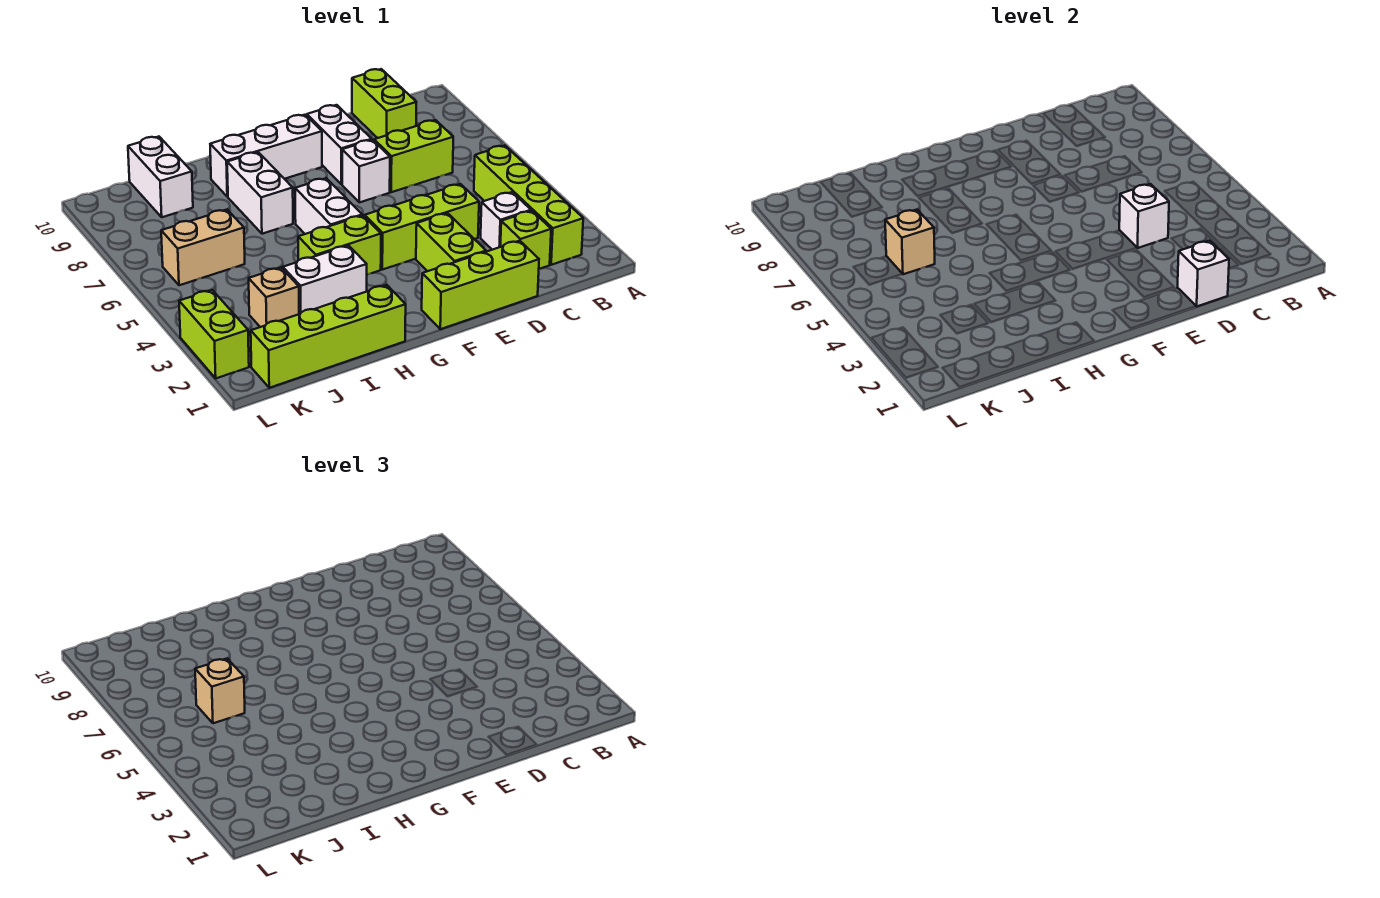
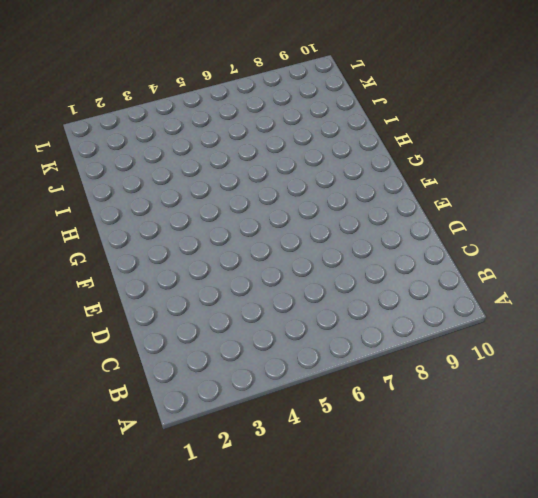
none -> lime brick B2:B5 level 1
none -> lime brick C2 level 1
none -> white brick C3 level 1

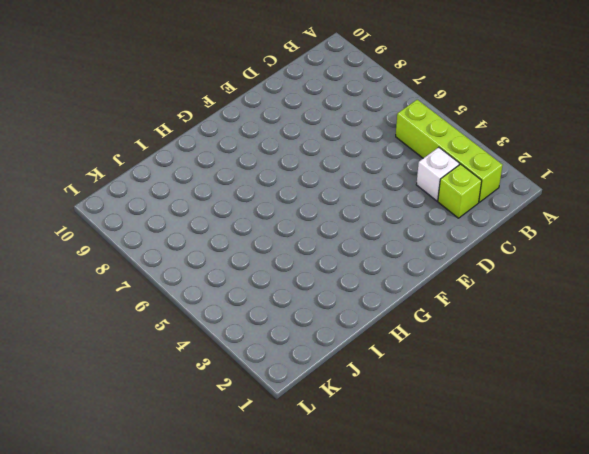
none -> lime brick C7:D7 level 1
none -> lime brick C9:C10 level 1
none -> lime brick D1:F1 level 1

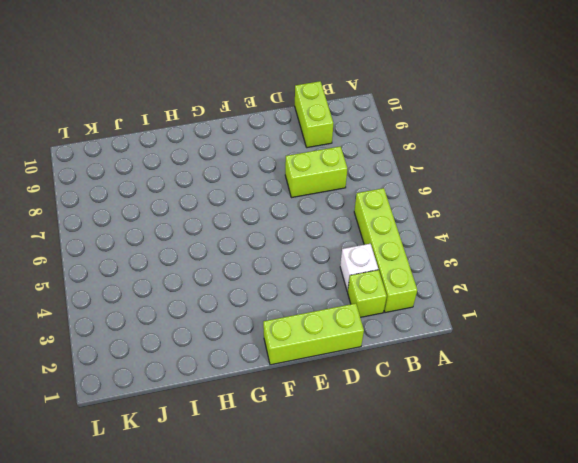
none -> lime brick D4:F4 level 1
none -> lime brick E2:E3 level 1
none -> white brick E7 level 1

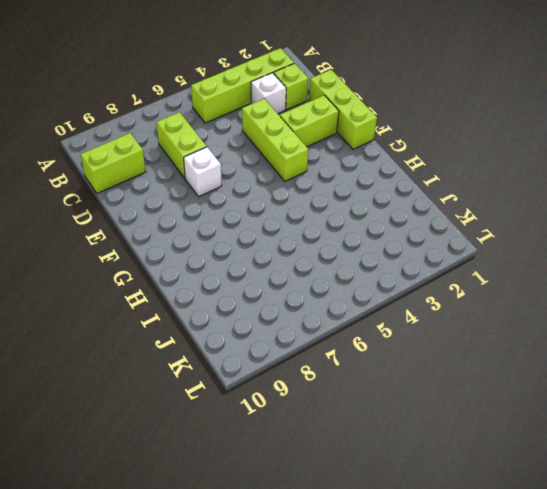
none -> white brick E8:E9 level 1
none -> white brick F9:H9 level 1
none -> lime brick G4:H4 level 1

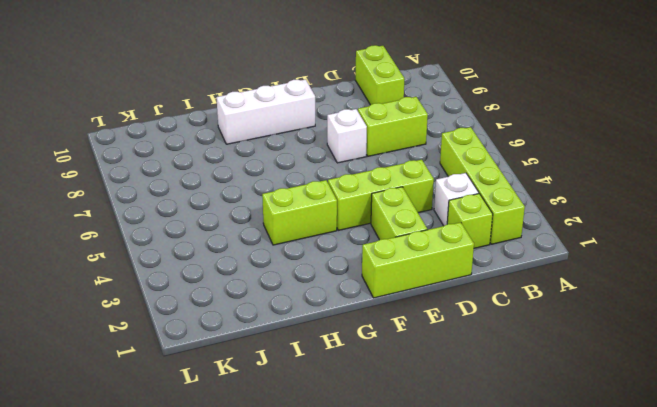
none -> white brick E8:E9 level 1
none -> white brick G5:G6 level 1
none -> lime brick H1:K1 level 1

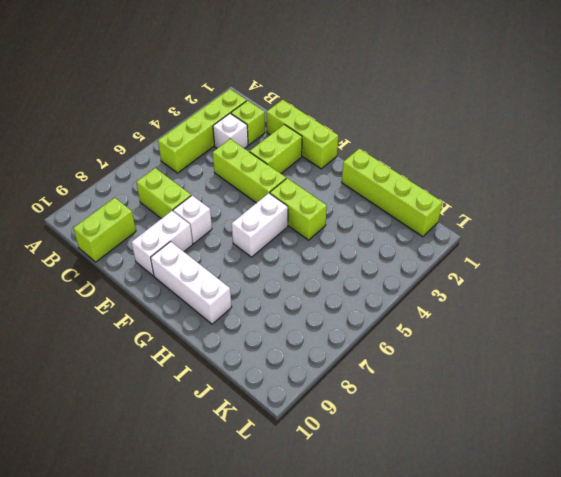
none -> white brick H3:I3 level 1
none -> white brick H7:H8 level 1
none -> tan brick J3 level 1

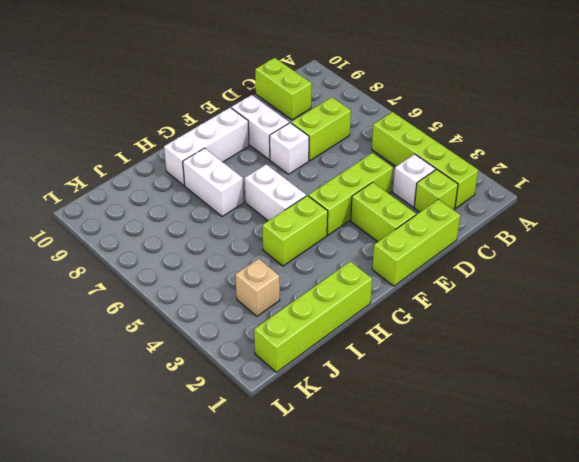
none -> white brick H3:I3 level 1
none -> tan brick J6:K6 level 1
none -> white brick J9:J10 level 1

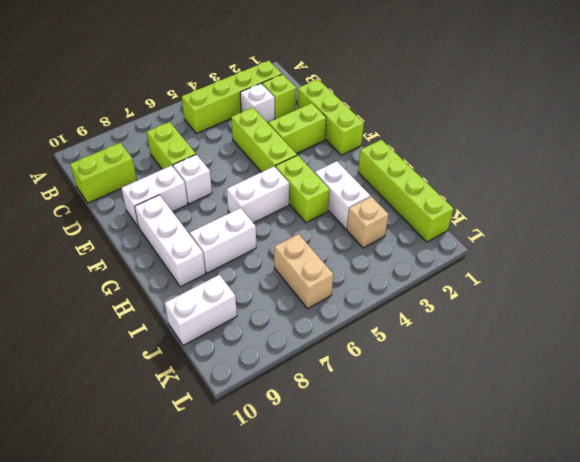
none -> lime brick L2:L3 level 1
none -> white brick D1 level 2
none -> white brick D4 level 2

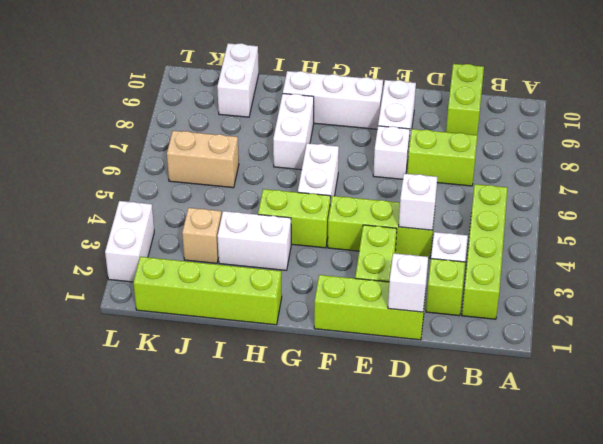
white brick L2:L3 level 1 -> lime brick L2:L3 level 1
none -> tan brick J6 level 2
none -> tan brick J6 level 3

